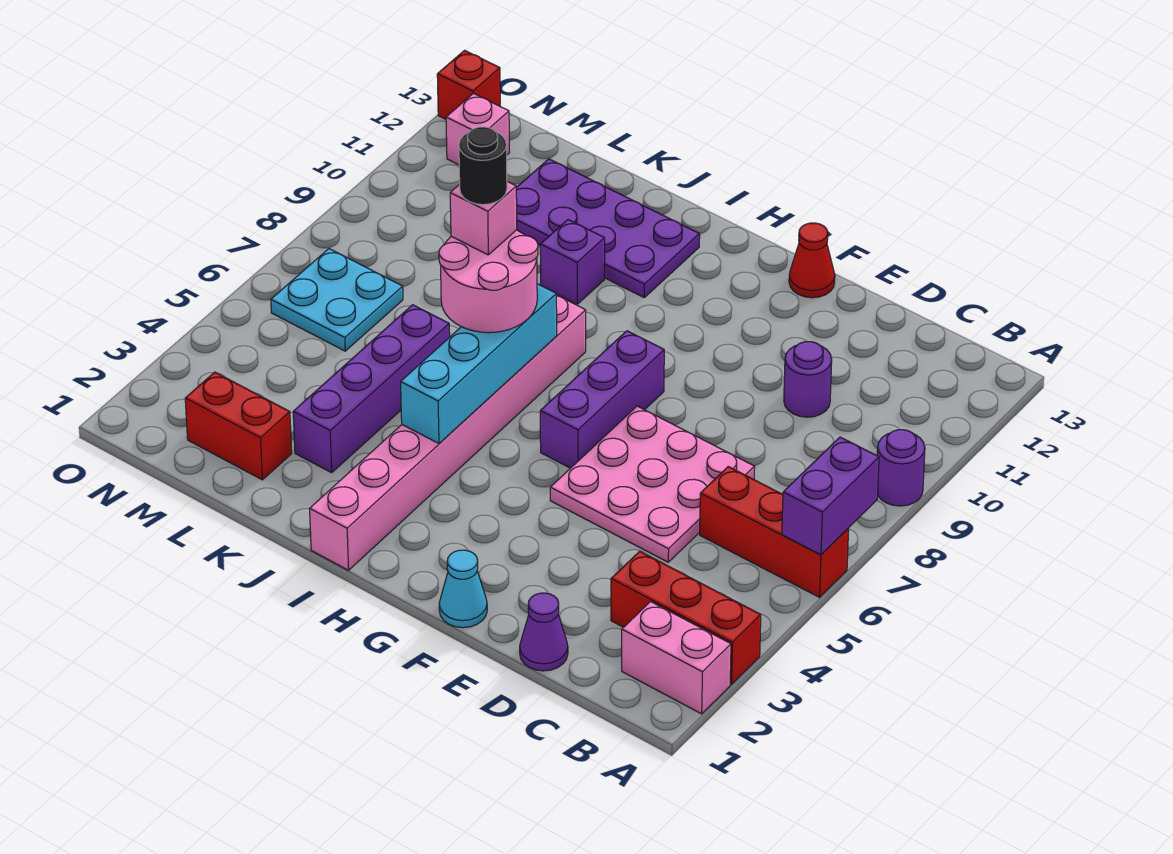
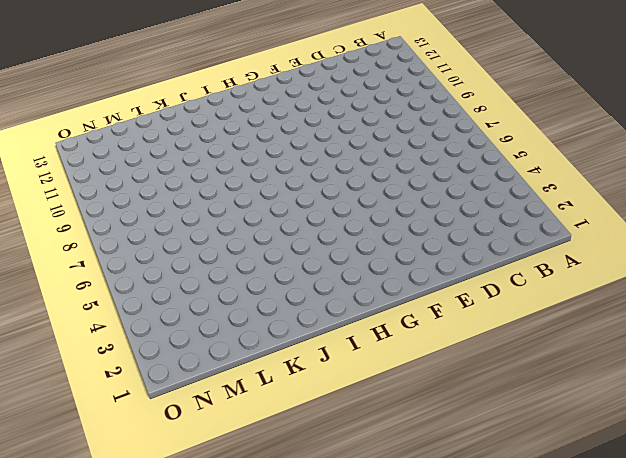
none -> pink brick A2:B2 level 1
none -> red brick A3:C3 level 1
none -> red brick A6:C6 level 1

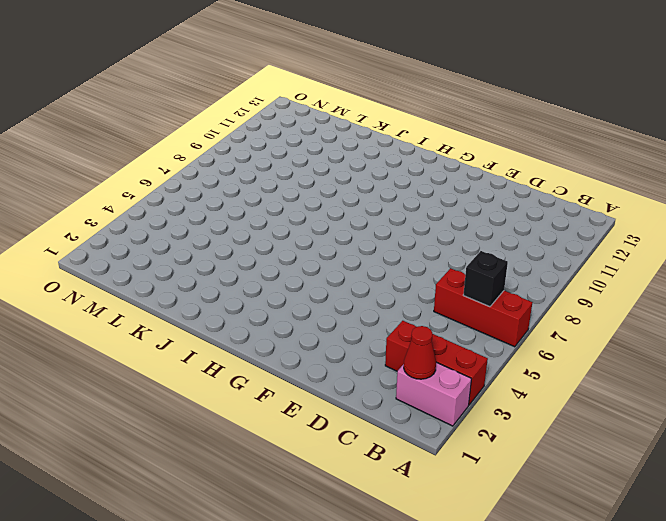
red cone B2 level 2 -> red cone F13 level 1
black brick B6 level 2 -> none
none -> purple round brick A9 level 1
none -> purple cone D1 level 1
none -> pink plate D5:F7 level 1

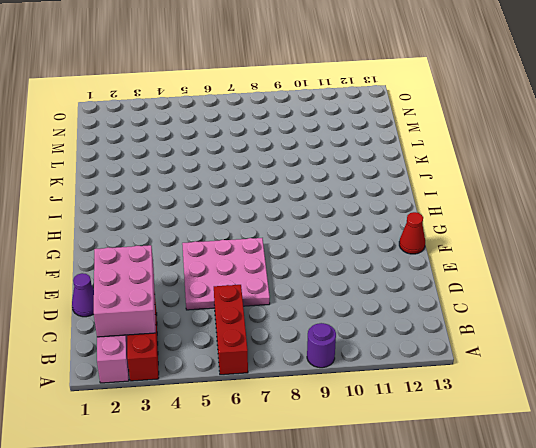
pink brick B2:D3 level 2 -> none
none -> purple round brick D10 level 1
none -> cyan cone F1 level 1
none -> purple brick G6:G8 level 1

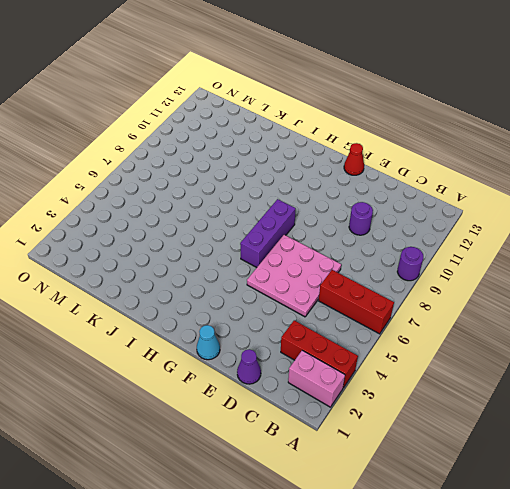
none -> pink brick I1:I8 level 1
none -> purple plate I11:L12 level 1
none -> purple brick J10 level 1

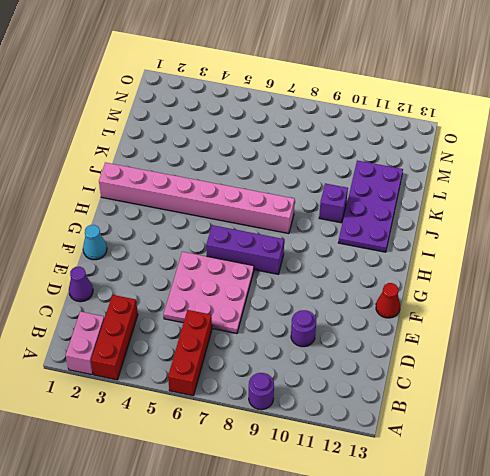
none -> purple brick K3:K6 level 1
none -> red brick L2:M2 level 1
none -> cyan plate M6:N7 level 1

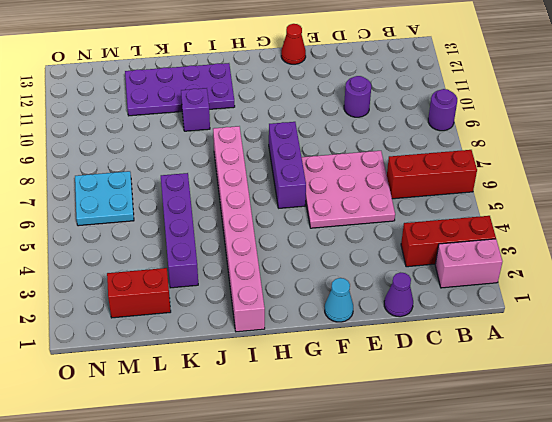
none -> pink brick N12 level 1
none -> red brick O13 level 1
none -> purple brick A6:A7 level 2

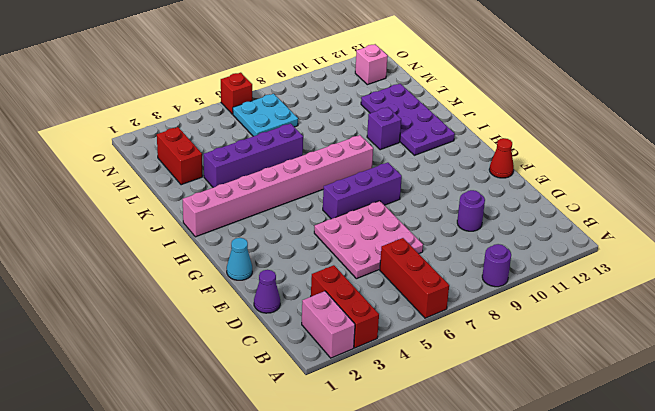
red brick O6 level 1 -> red brick O13 level 1
none -> purple brick A6:A7 level 2
none -> cyan brick I4:I7 level 2
none -> pink round brick I6:J7 level 3

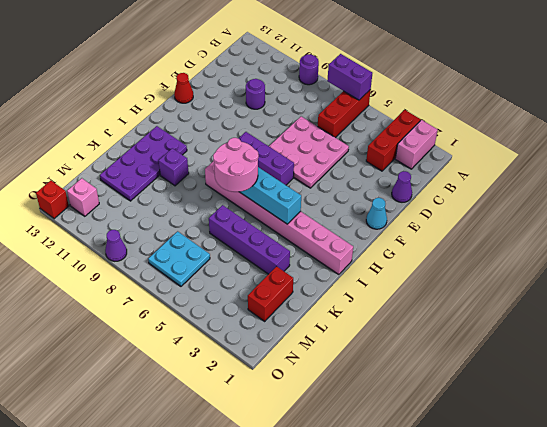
purple cone O9 level 1 -> none
none -> pink brick J7 level 4
none -> black round brick J7 level 5

